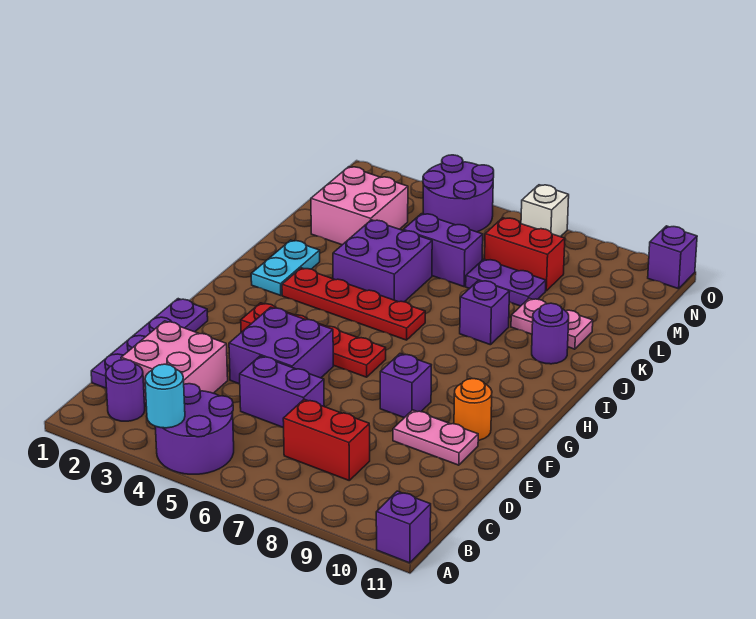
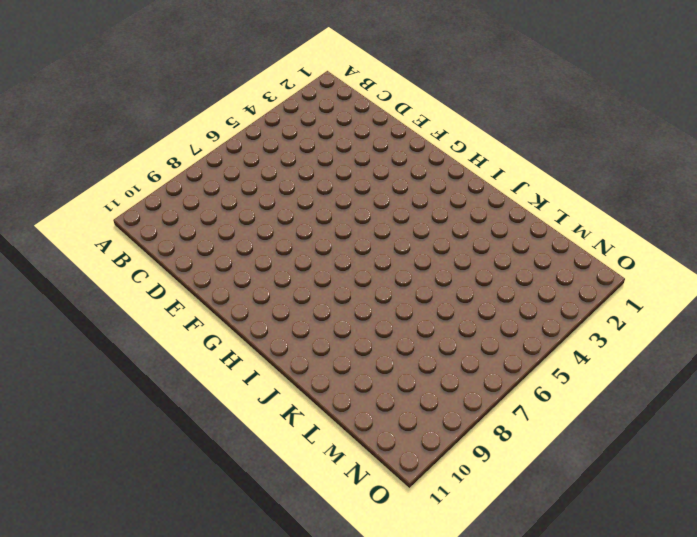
none -> purple round brick A4:B5 level 1
none -> purple brick A11 level 1
none -> purple round brick B2 level 1

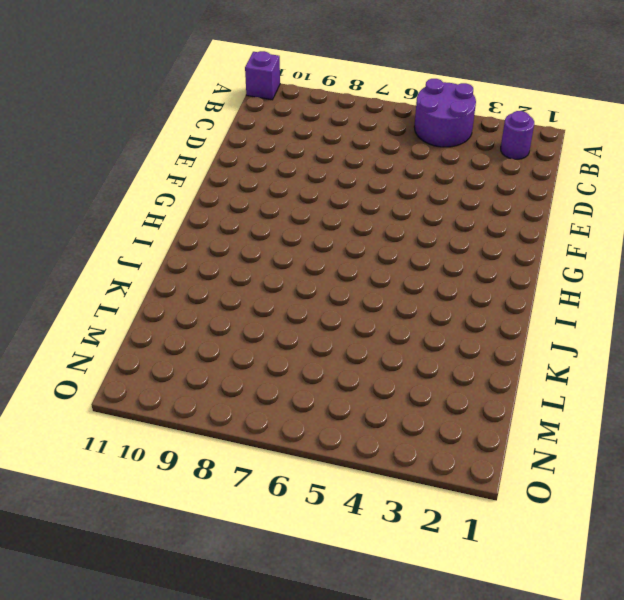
none -> purple plate C1:F1 level 1
none -> pink brick C2:D3 level 1
none -> red brick C7:C8 level 1

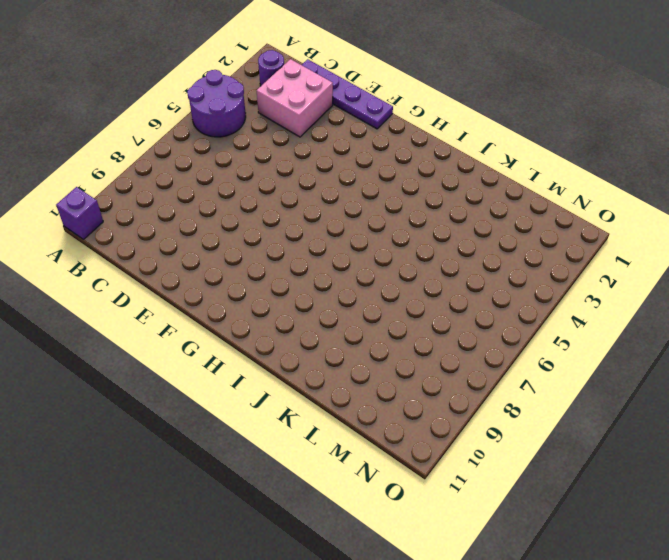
none -> red brick C7:C8 level 1
none -> purple brick D5:D6 level 1
none -> purple brick E4:F5 level 1

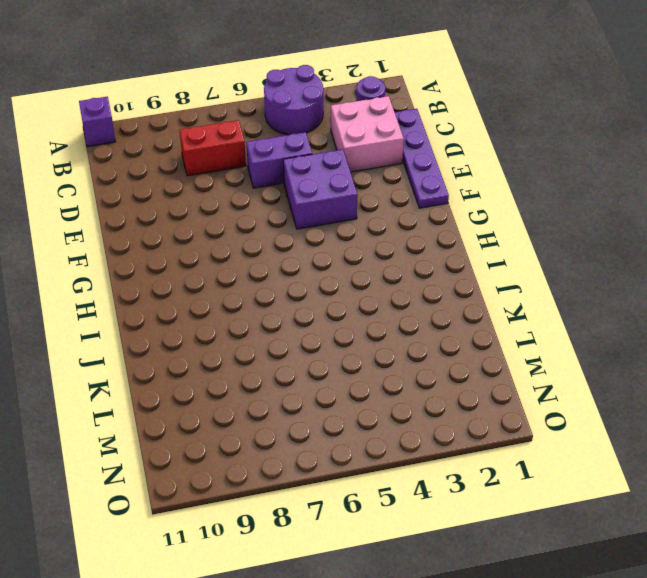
none -> pink plate E9:E10 level 1
none -> purple brick F8 level 1
none -> orange round brick F10 level 1

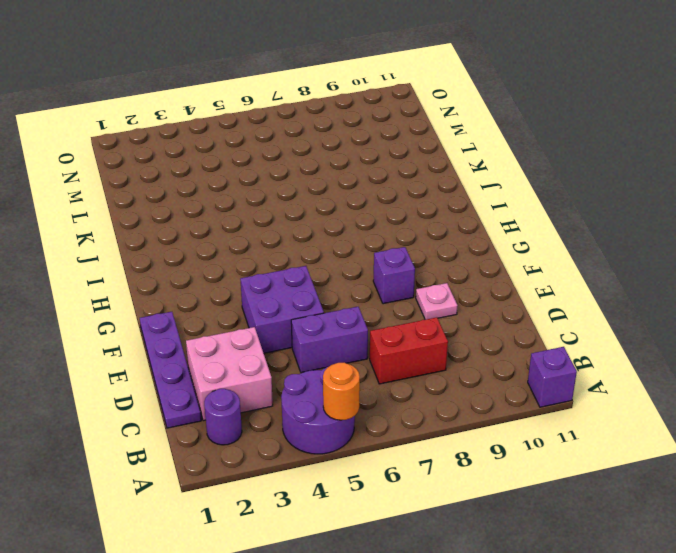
orange round brick A5 level 2 -> orange round brick F10 level 1
pink plate E9 level 1 -> pink plate E9:E10 level 1
none -> red plate G3:G6 level 1
none -> cyan plate I2:J2 level 1
none -> red plate I3:I6 level 1

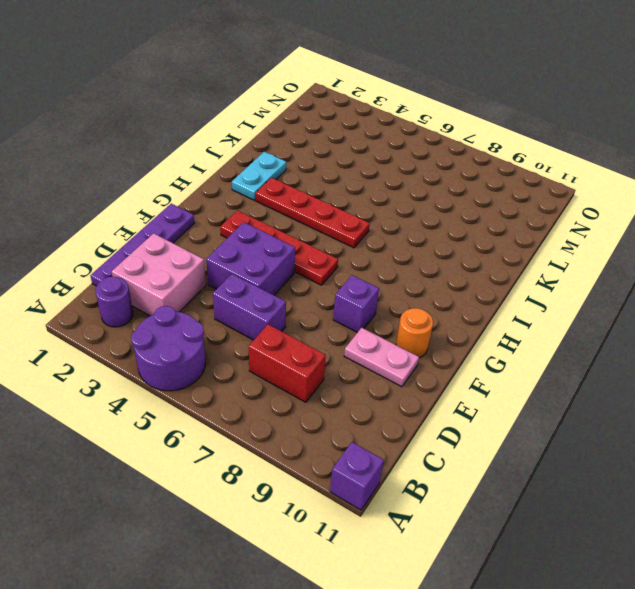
none -> purple brick J4:K5 level 1
none -> purple brick J8 level 1
none -> purple round brick J10 level 1

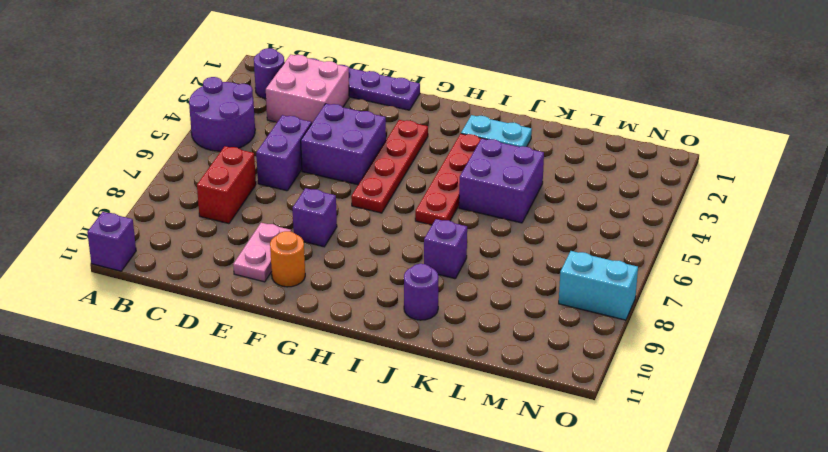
cyan brick N8:O8 level 1 -> none
none -> pink plate K9:K10 level 1
none -> pink brick L2:M3 level 1
none -> purple brick L5:L6 level 1

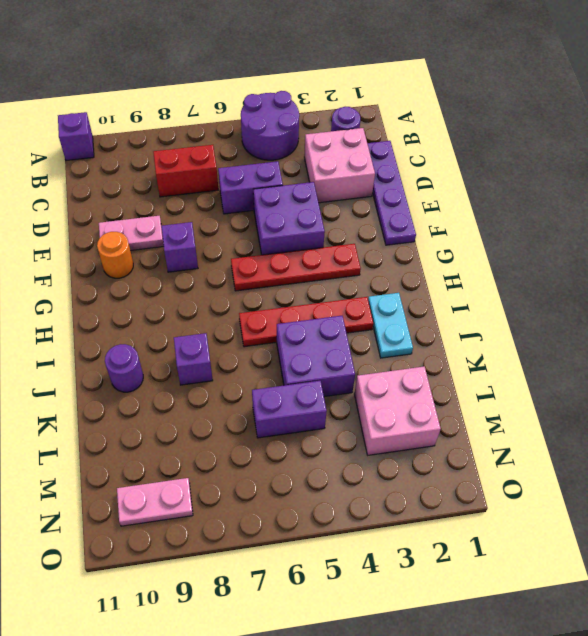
pink plate N9:N10 level 1 -> pink plate K9:K10 level 1
none -> purple plate L7:L8 level 1
none -> red brick M7:M8 level 1
none -> purple round brick N4:O5 level 1

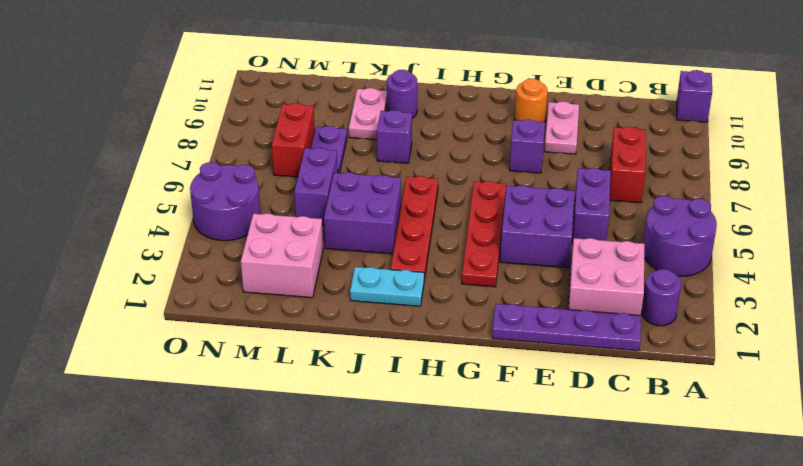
none -> white brick O7 level 1
none -> purple brick O11 level 1
none -> cyan round brick A4 level 2

